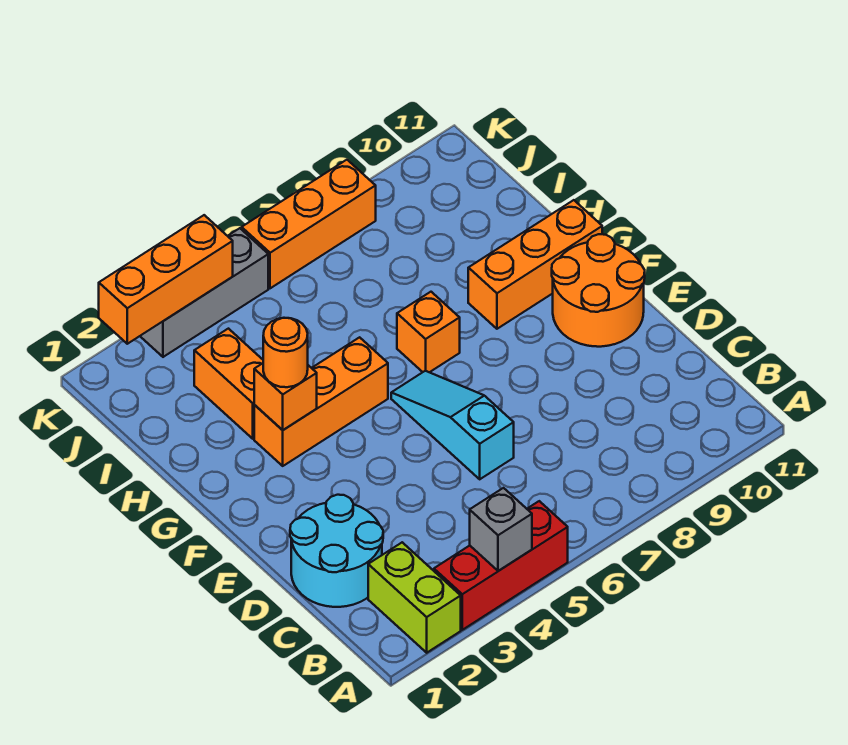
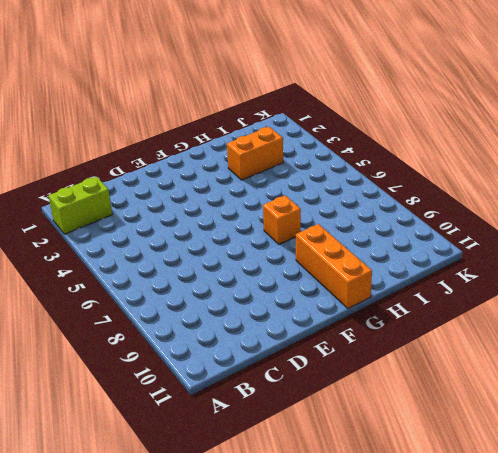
none -> red brick A3:A5 level 1
none -> cyan round brick C1:D2 level 1
none -> cyan slope D6:F6 level 1 top D

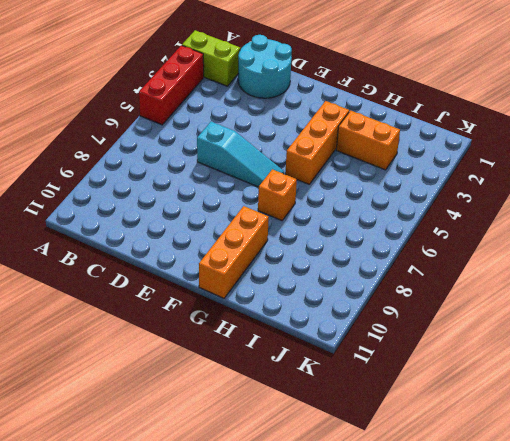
none -> orange round brick E10:F11 level 1
none -> grey brick K3:K5 level 1
none -> orange brick K6:K8 level 1

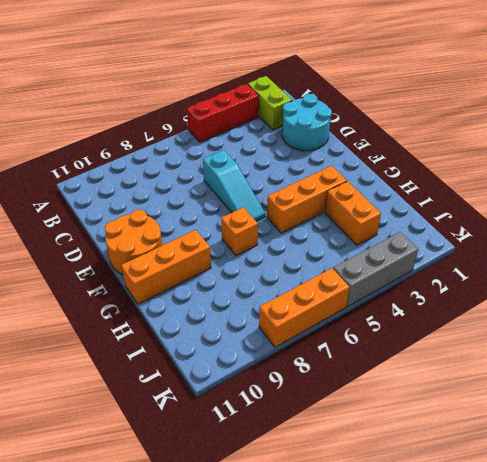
none -> grey brick A4 level 2
none -> orange brick G3 level 2
none -> orange brick K2:K4 level 2

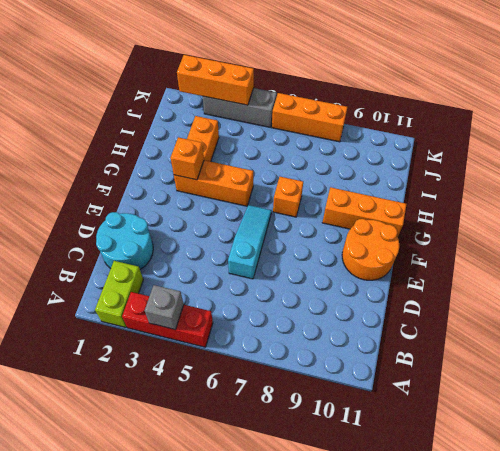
none -> orange round brick G3 level 3

